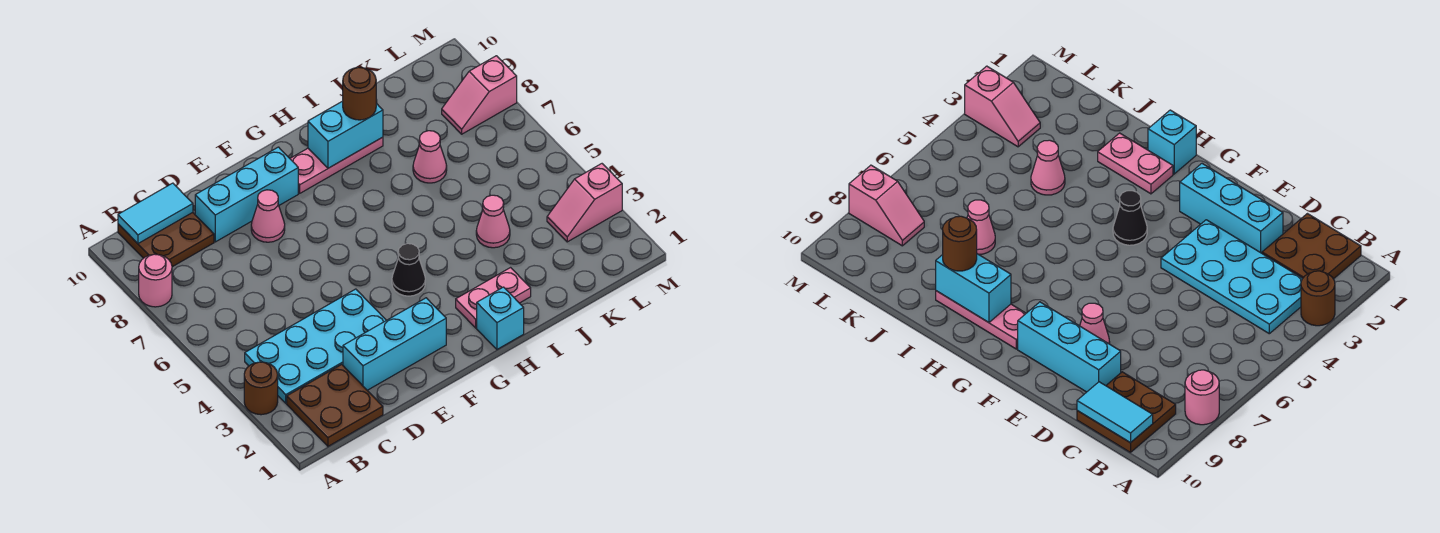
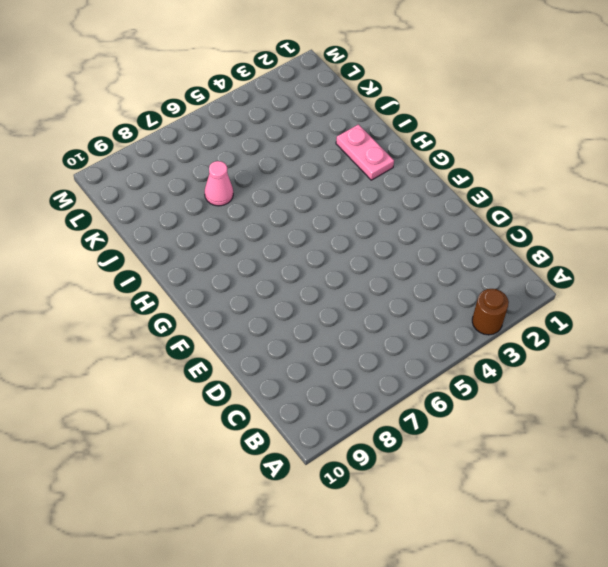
none -> pink round brick A8 level 1
none -> brown plate B1:C2 level 1
none -> cyan plate B3:E4 level 1

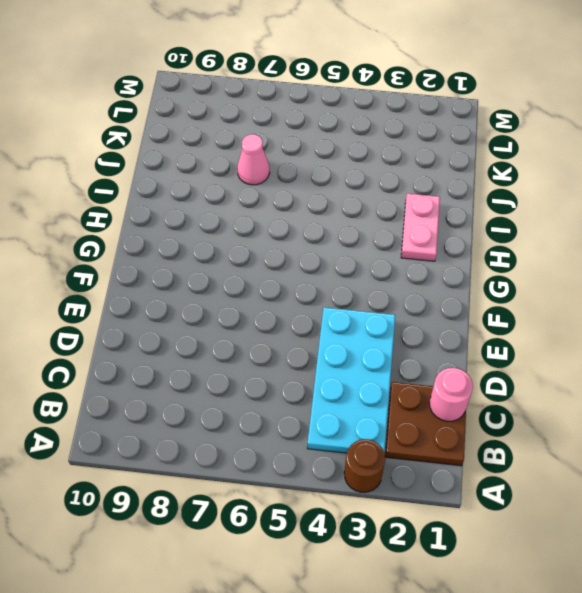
pink round brick C1 level 2 -> pink round brick A8 level 1
none -> brown plate B9:C10 level 1
none -> cyan brick D2:F2 level 1
none -> cyan brick D9:F9 level 1

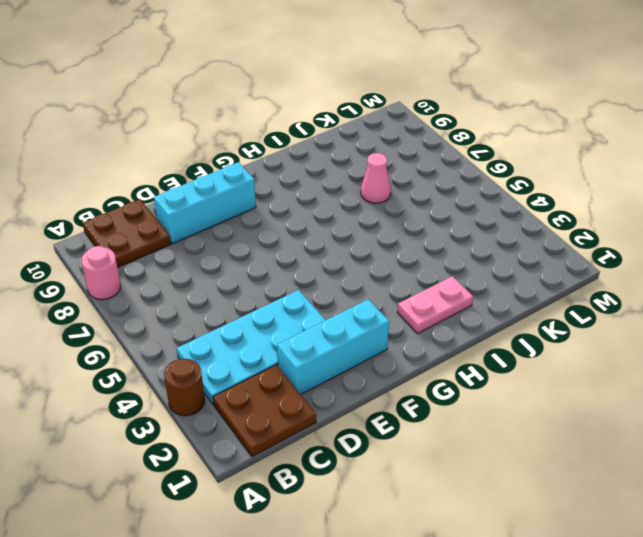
none -> pink cone E8 level 1
none -> black cone G4 level 1
none -> pink plate G9:I9 level 1

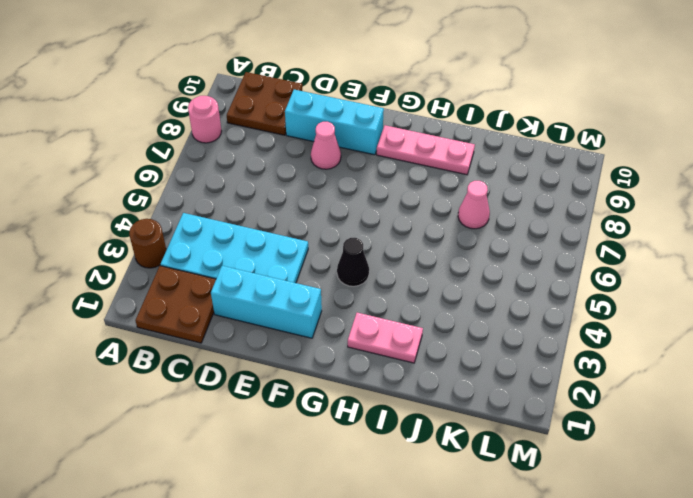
none -> cyan brick H1 level 1
none -> pink cone J4 level 1
none -> pink slope L3:M3 level 1 top M

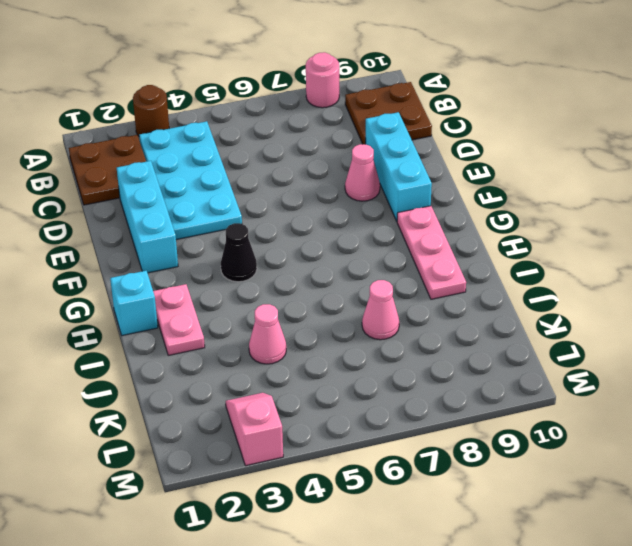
none -> pink slope L8:M8 level 1 top M
none -> cyan tile B10:C10 level 2
none -> cyan brick H9:I9 level 2

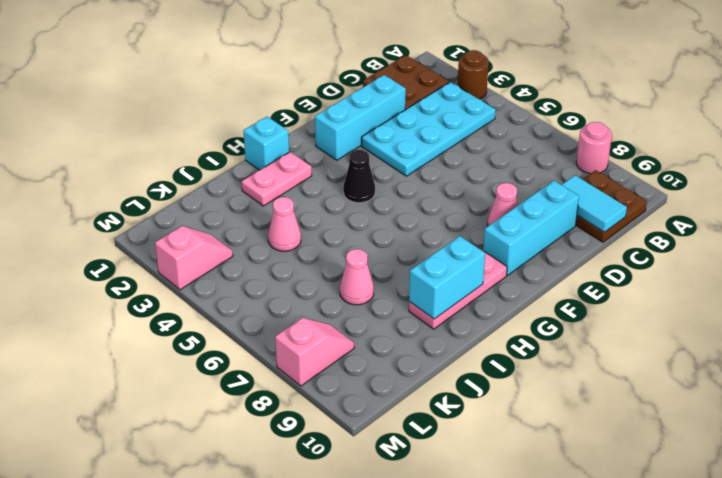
cyan tile C9:C10 level 2 -> cyan tile B10:C10 level 2
none -> brown round brick I9 level 3

